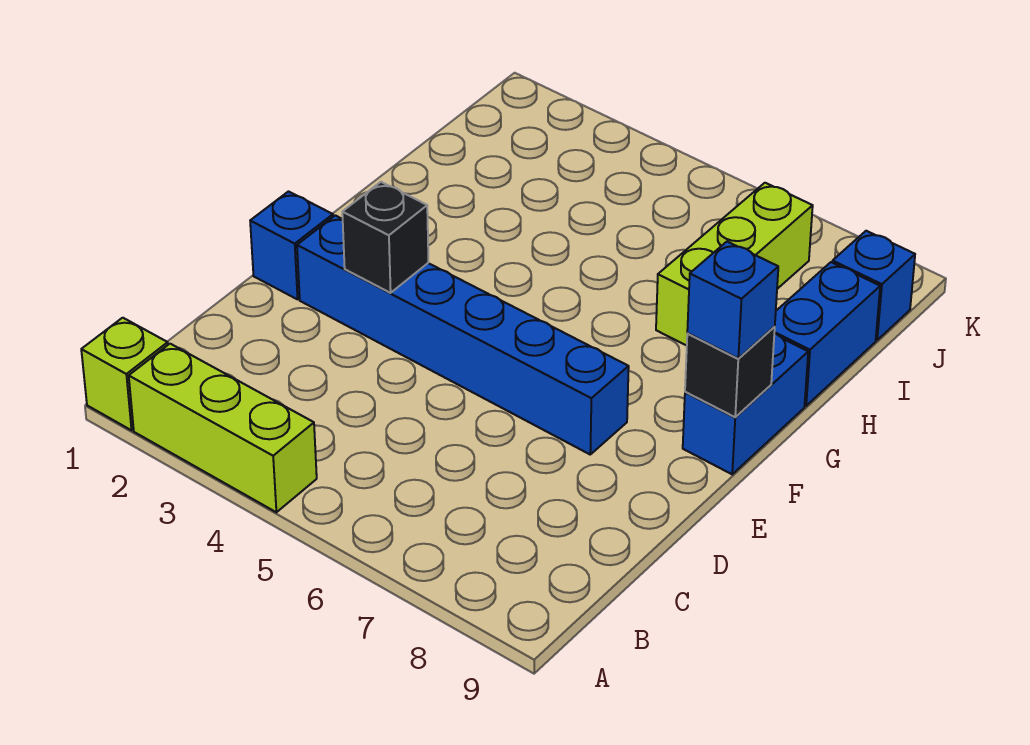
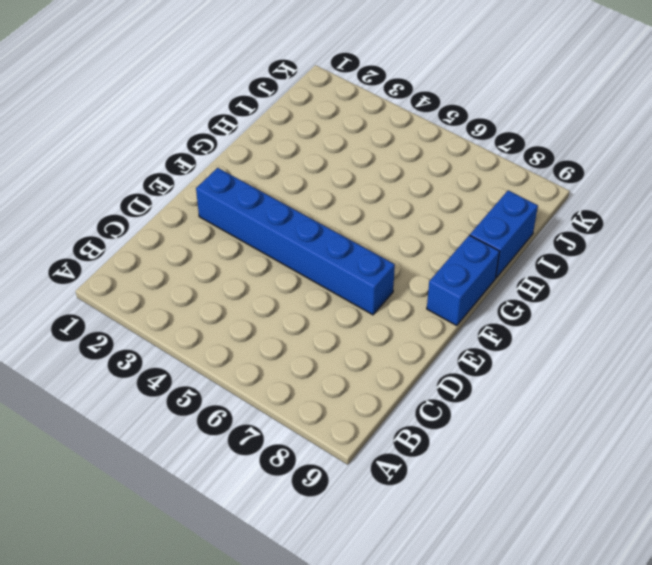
none -> lime brick A1 level 1
none -> lime brick A2:A4 level 1

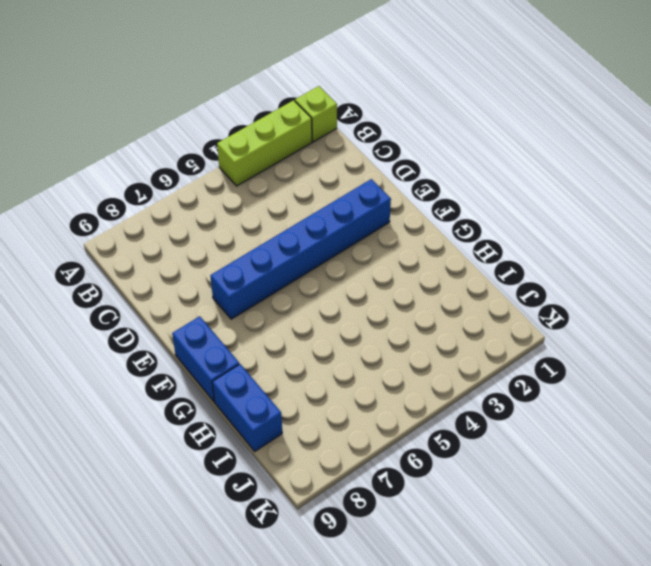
none -> blue brick E1 level 1
none -> lime brick H7:J7 level 1

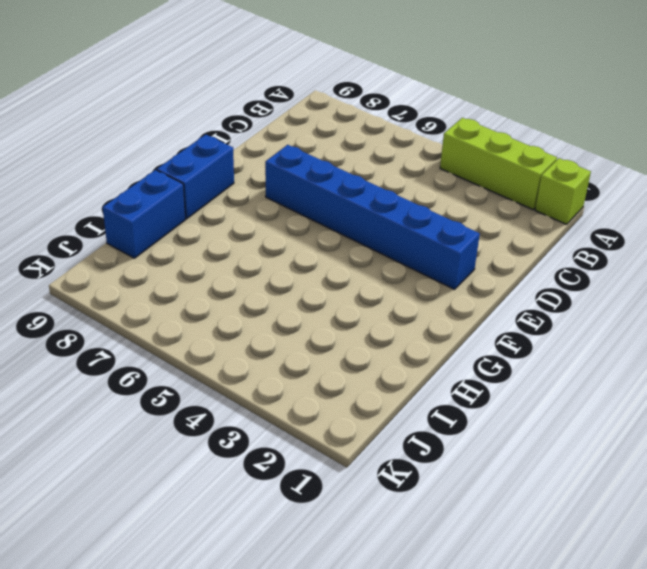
none -> blue brick E1 level 1
none -> lime brick H7:J7 level 1

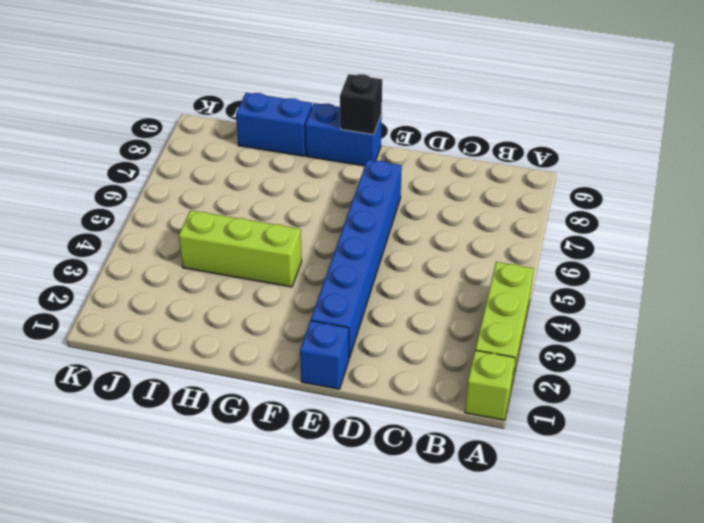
lime brick G4:I4 level 1 -> lime brick H7:J7 level 1
none -> blue brick J9 level 1
none -> black brick E3 level 2

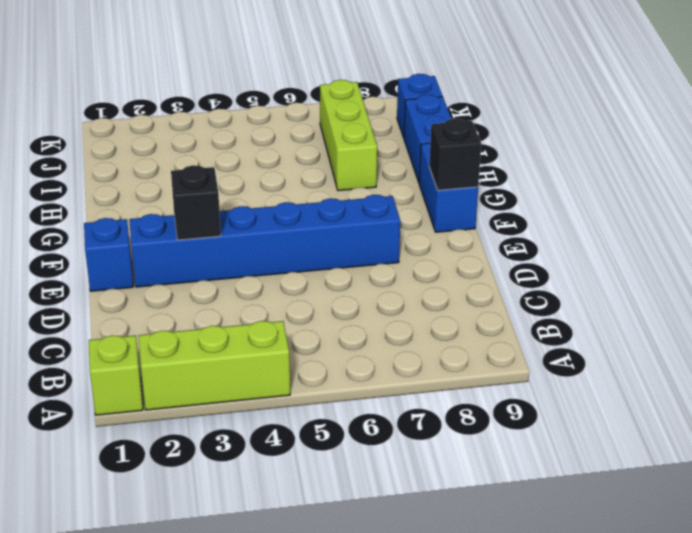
none -> blue brick F9 level 3

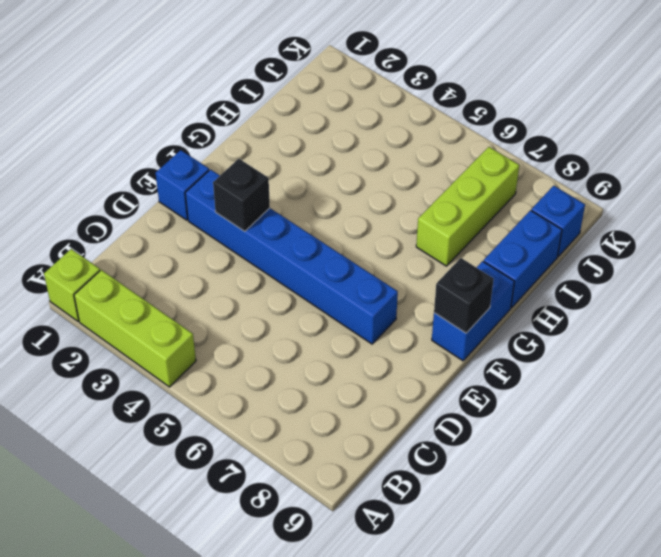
none -> blue brick F9 level 3

